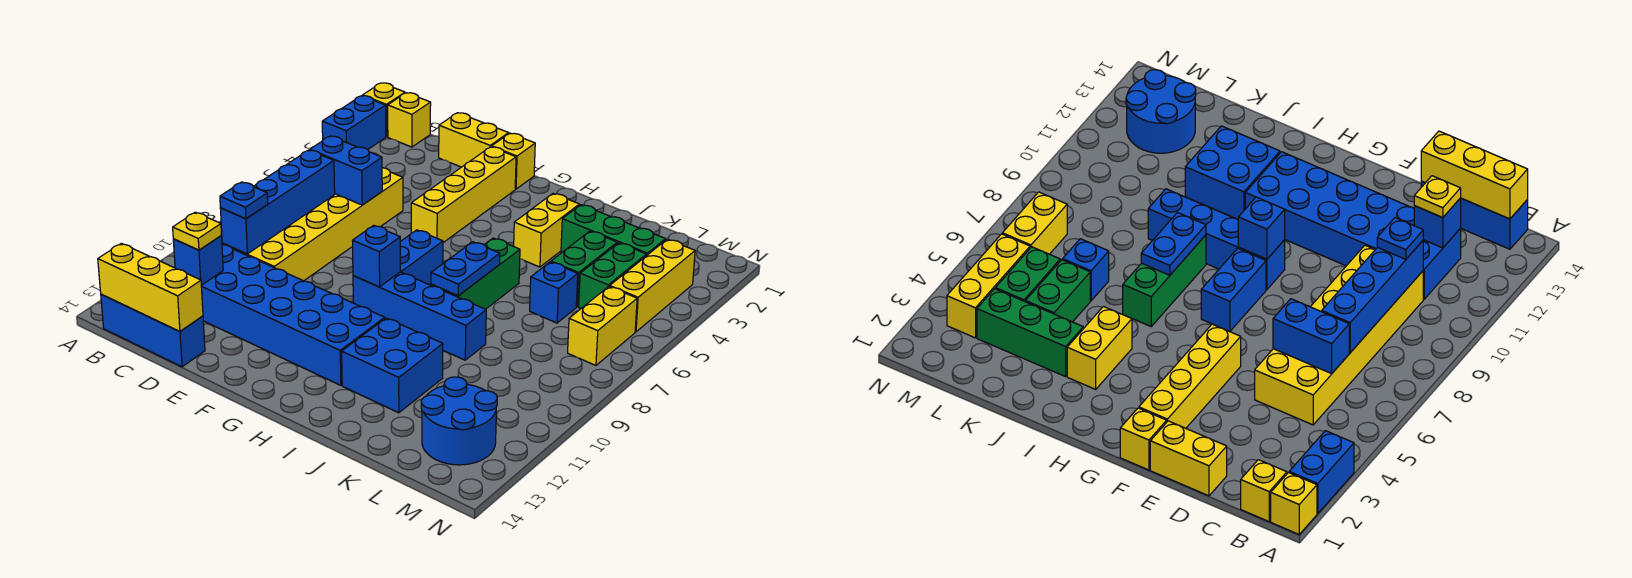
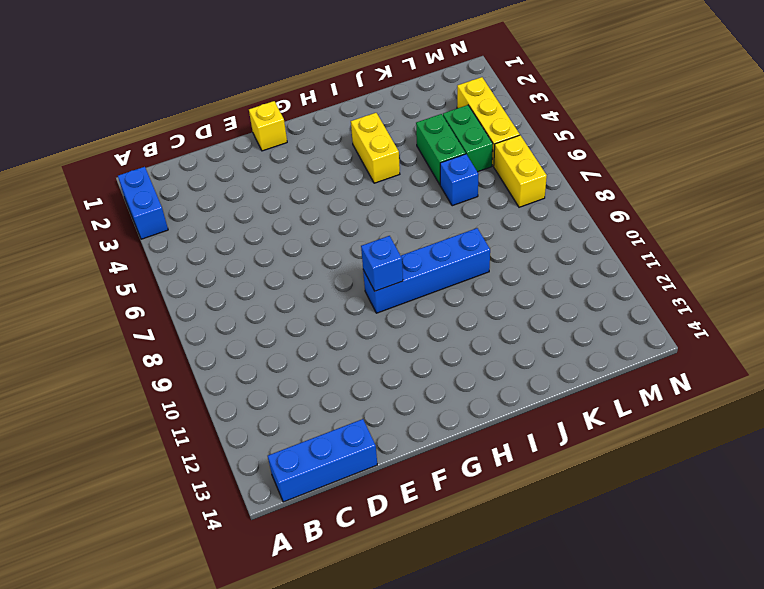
none -> yellow brick A1 level 1
none -> yellow brick B1 level 1
none -> yellow brick C5:D10 level 1

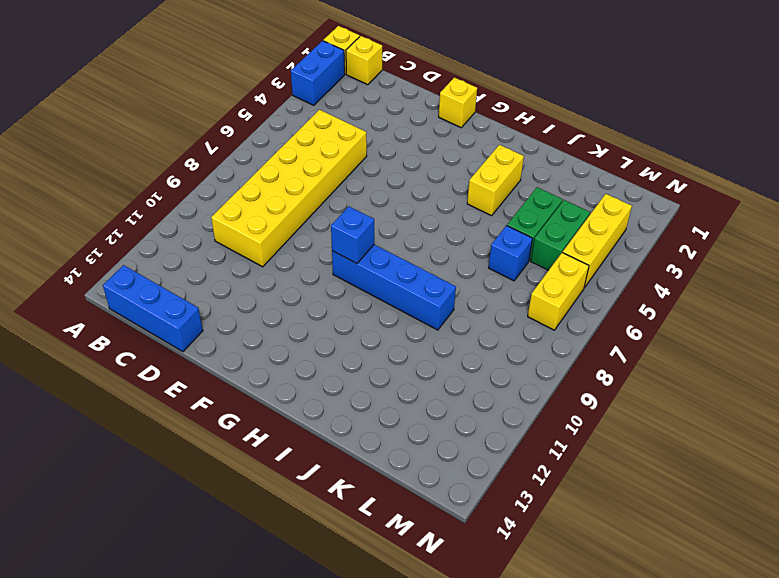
none -> blue brick C11:H12 level 1
none -> yellow brick D1:E1 level 1
none -> yellow brick F2:F5 level 1

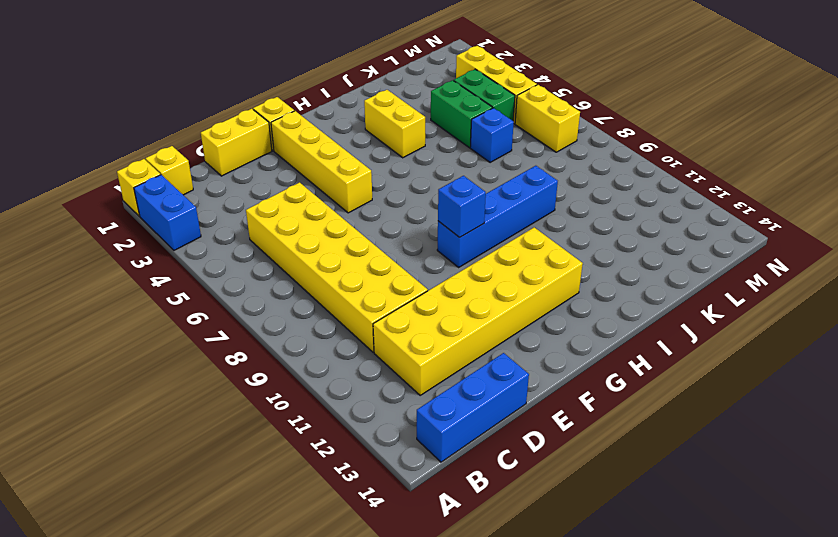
yellow brick C11:H12 level 1 -> blue brick C11:H12 level 1
none -> blue brick G7:G8 level 1
none -> green brick I6:I8 level 1
none -> blue brick I11:J12 level 1

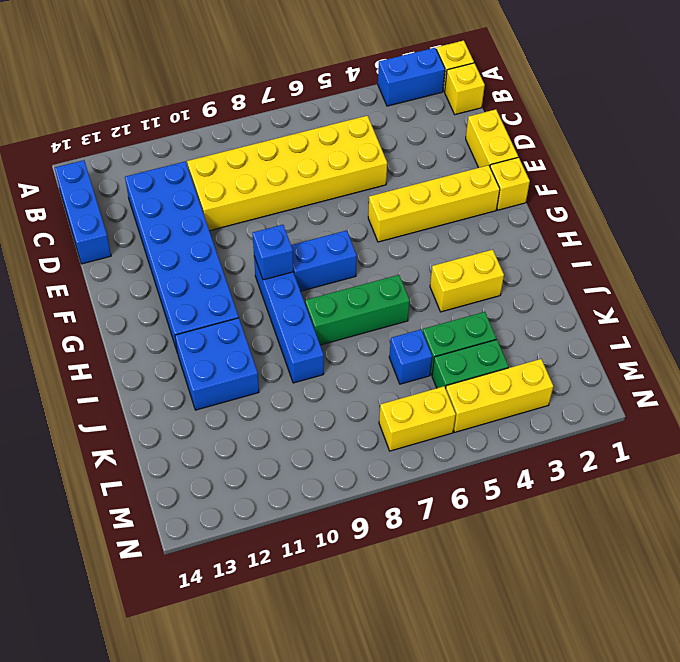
none -> green brick J3:L3 level 1
none -> blue round brick L12:M13 level 1
none -> yellow brick B14:D14 level 2

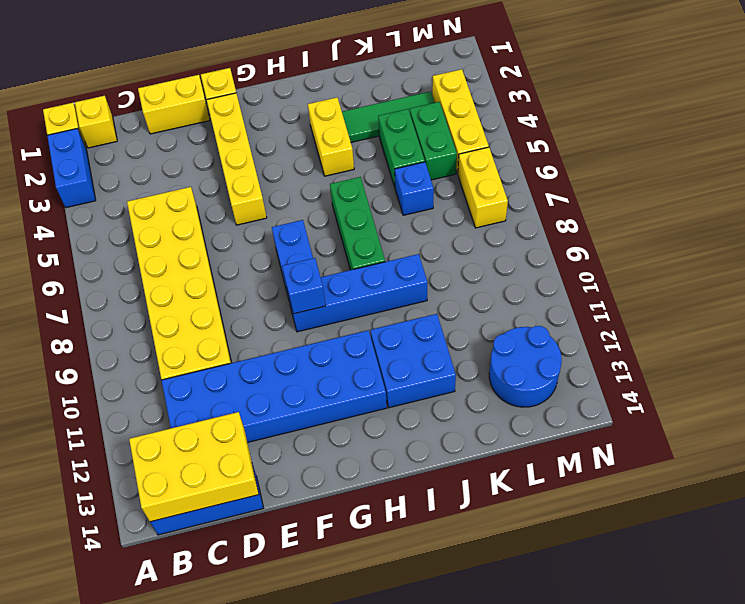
yellow brick B13:D14 level 2 -> yellow brick B14:D14 level 2
green tile J3:L3 level 1 -> green brick J3:L3 level 1
none -> blue brick C6:D6 level 2
none -> blue brick C7:C10 level 2
none -> blue brick C12 level 2

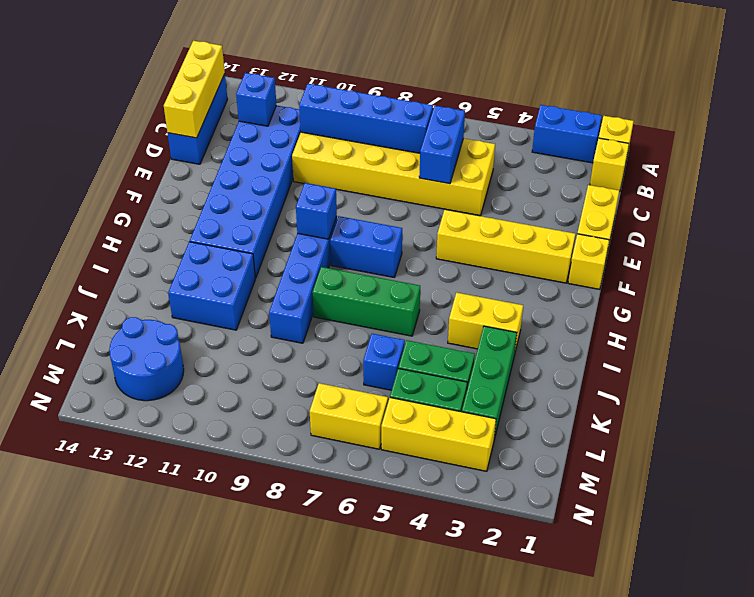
none -> blue plate I7:I8 level 2
none -> blue plate C10 level 3
none -> yellow plate C12 level 3

